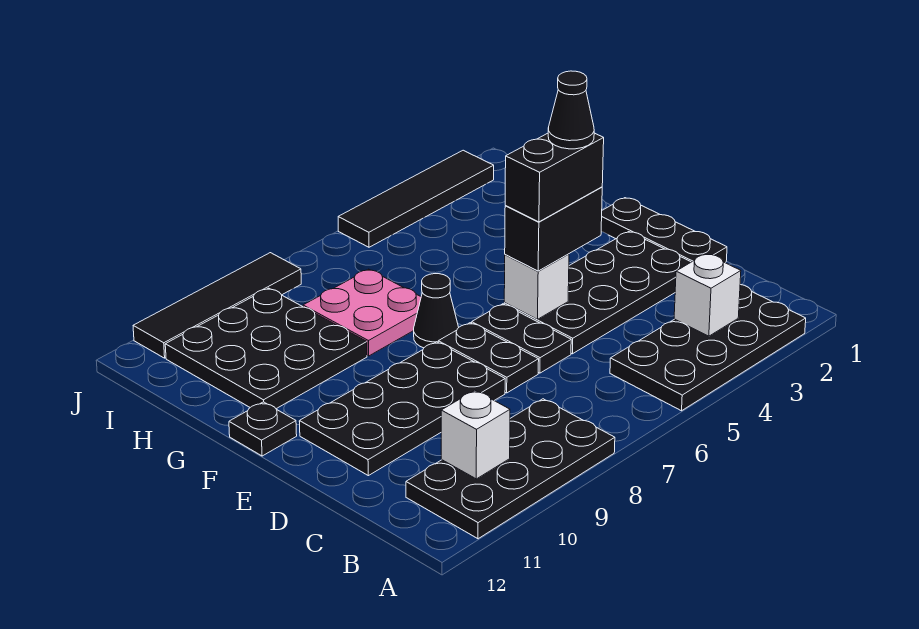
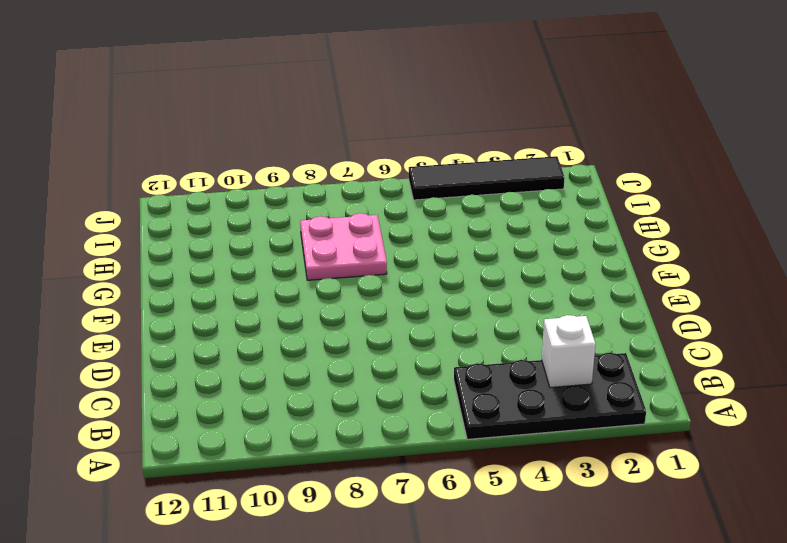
none -> black plate A8:B11 level 1
none -> black plate D1:F1 level 1
none -> black plate D2:E5 level 1

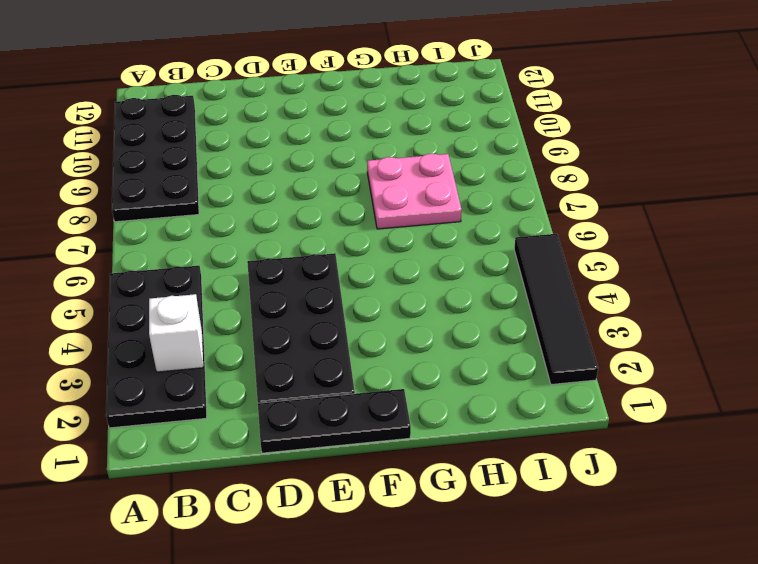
none -> black plate D6:E6 level 1
none -> black plate D7:E7 level 1
none -> black plate D8:E11 level 1

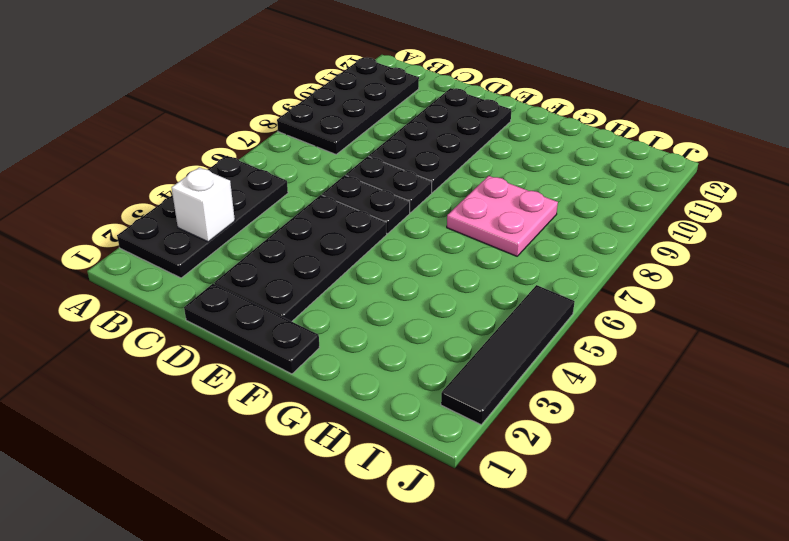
none -> black cone F7 level 1
none -> black plate F12 level 1
none -> black plate G9:I11 level 1

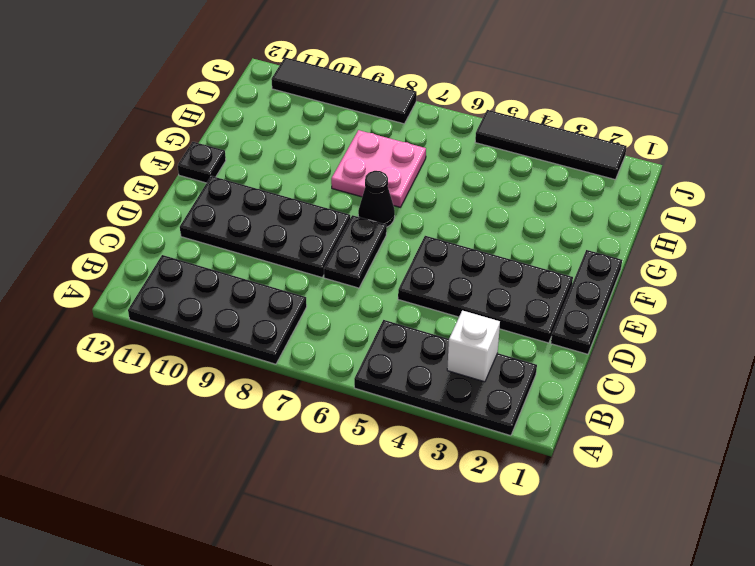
none -> black plate D6:E6 level 1
none -> black plate G9:I11 level 1
none -> white brick B10 level 2

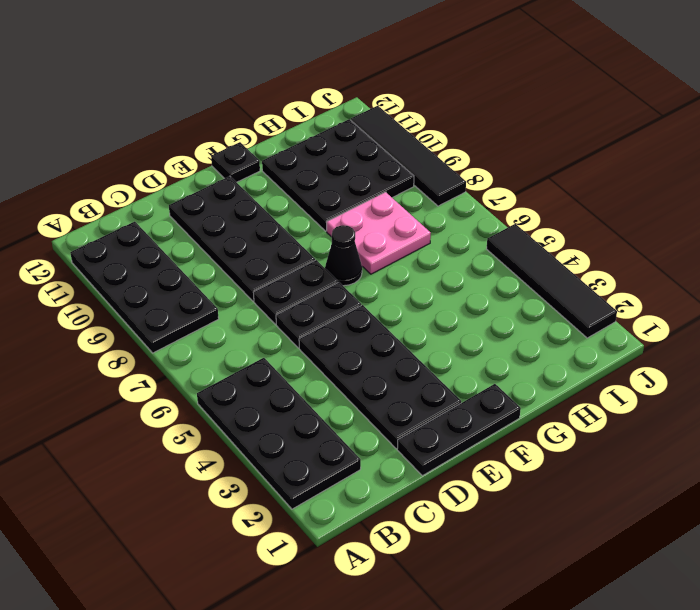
none -> white brick B3 level 2
none -> white brick B10 level 2
none -> white brick E5 level 2

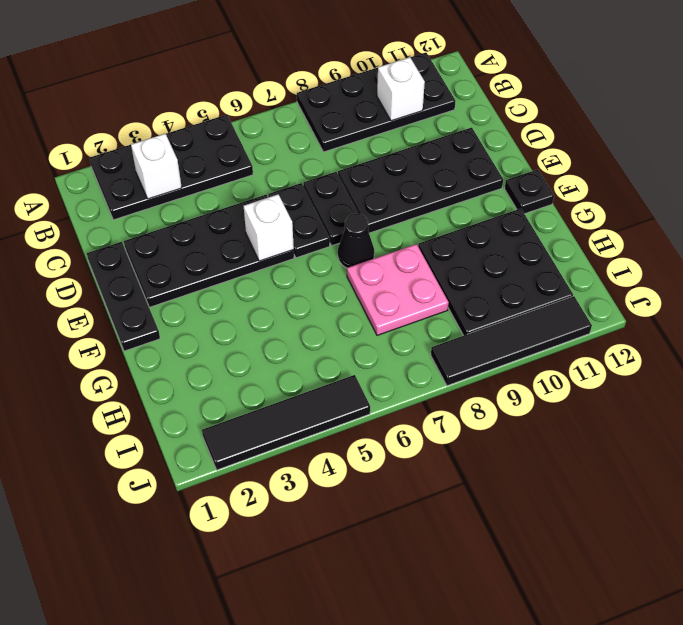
none -> black brick E4:E5 level 3
none -> black brick E4:E5 level 4
none -> black cone E4 level 5

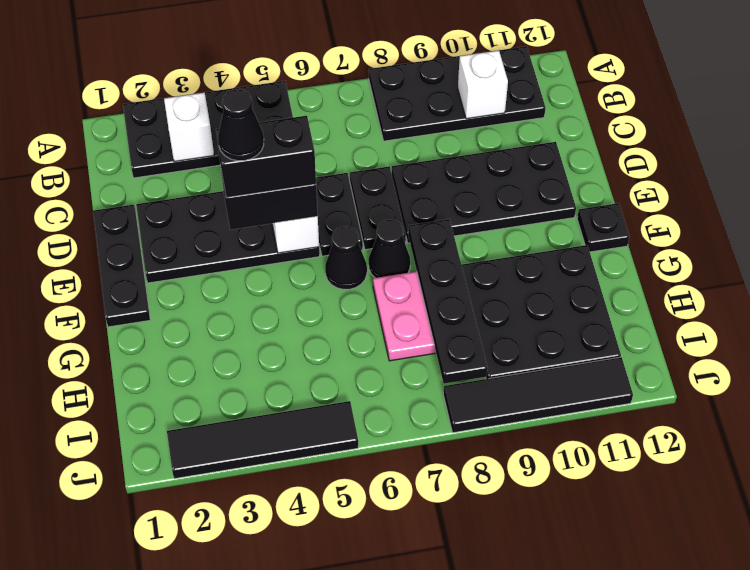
black cone F6 level 1 -> none
black plate F8:I8 level 2 -> none

